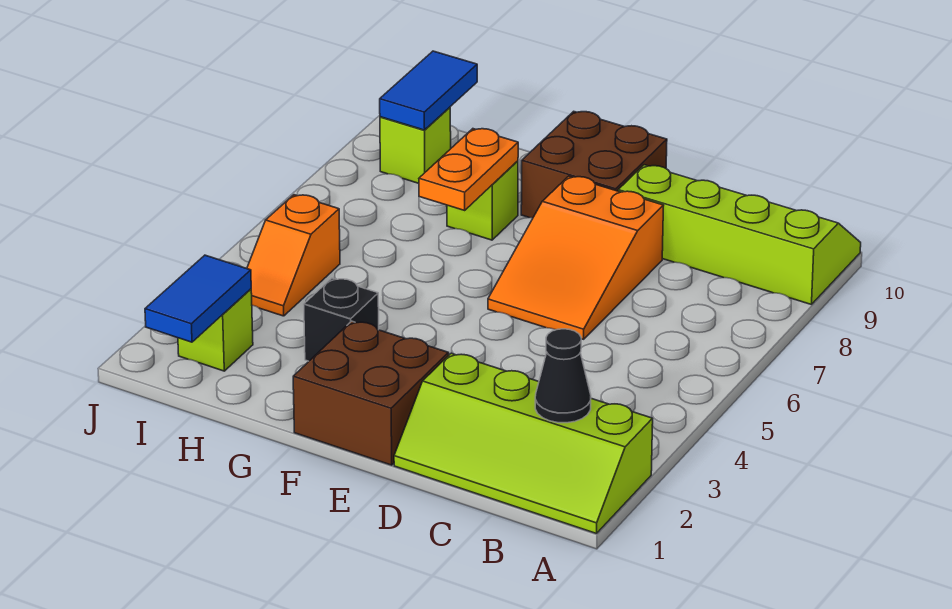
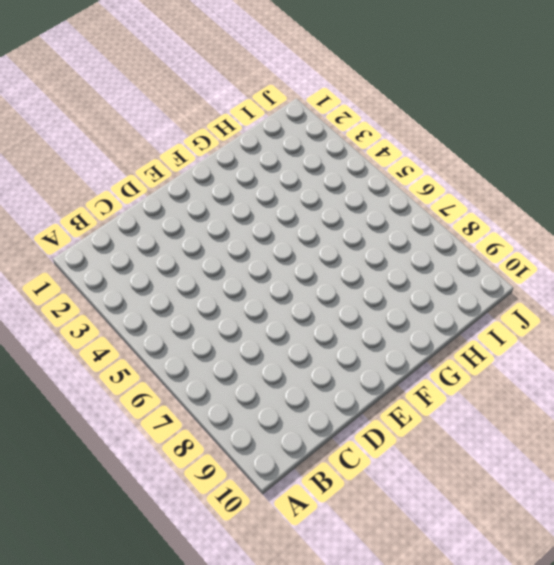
none -> lime slope A1:D2 level 1 top 2
none -> lime slope A9:D10 level 1 top 9
none -> orange slope D6:E8 level 1 top 8

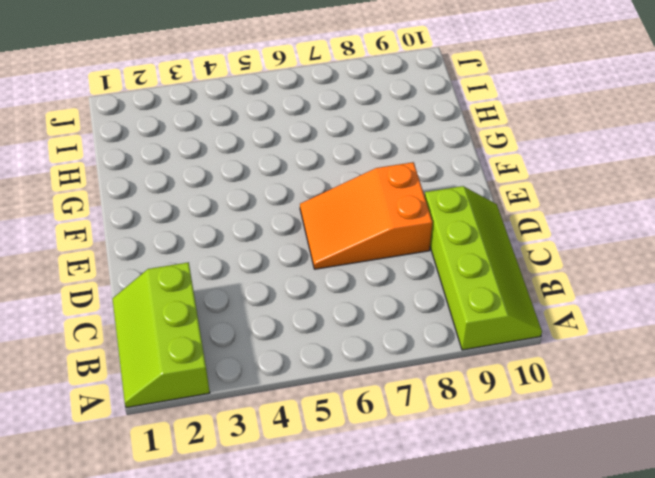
lime slope A1:C2 level 1 top 2 -> lime slope A1:D2 level 1 top 2
none -> brown brick E1:F2 level 1
none -> brown brick E9:F10 level 1
none -> black brick G3 level 1

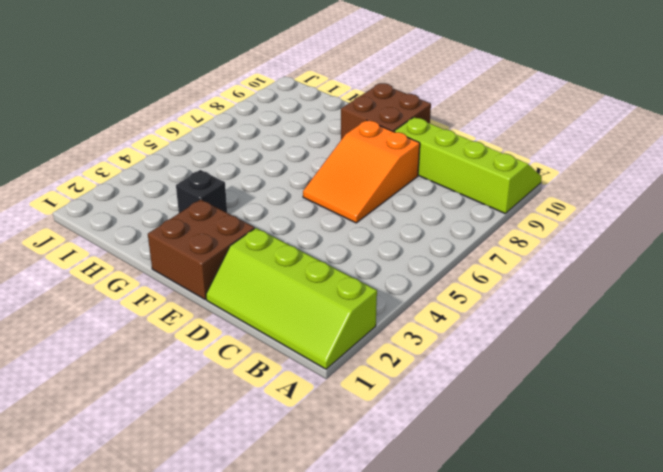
none -> lime brick G8 level 1
none -> lime brick I2 level 1
none -> orange slope I4:I5 level 1 top 5

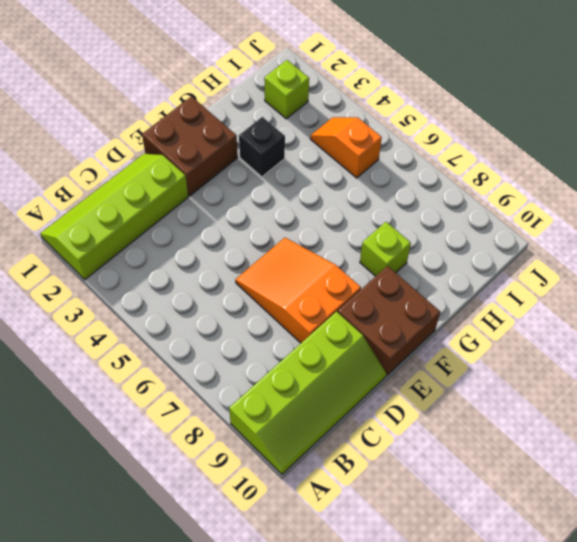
none -> lime brick I9 level 1
none -> black cone B2 level 2
none -> orange plate G7:G8 level 2

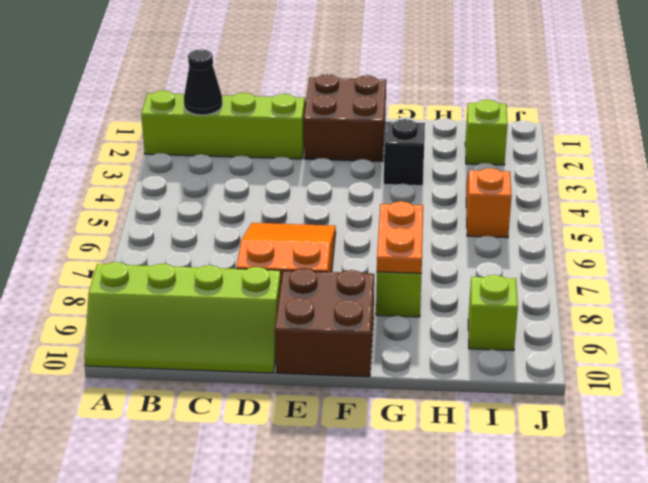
none -> blue tile I1:I2 level 2
none -> blue tile I9:I10 level 2

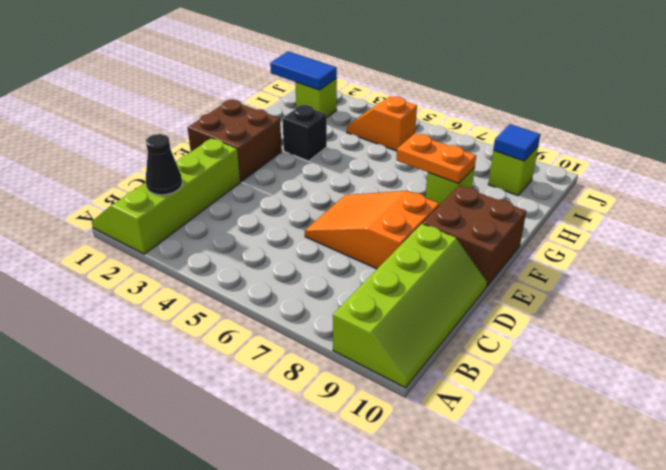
blue tile I9 level 2 -> blue tile I9:I10 level 2

